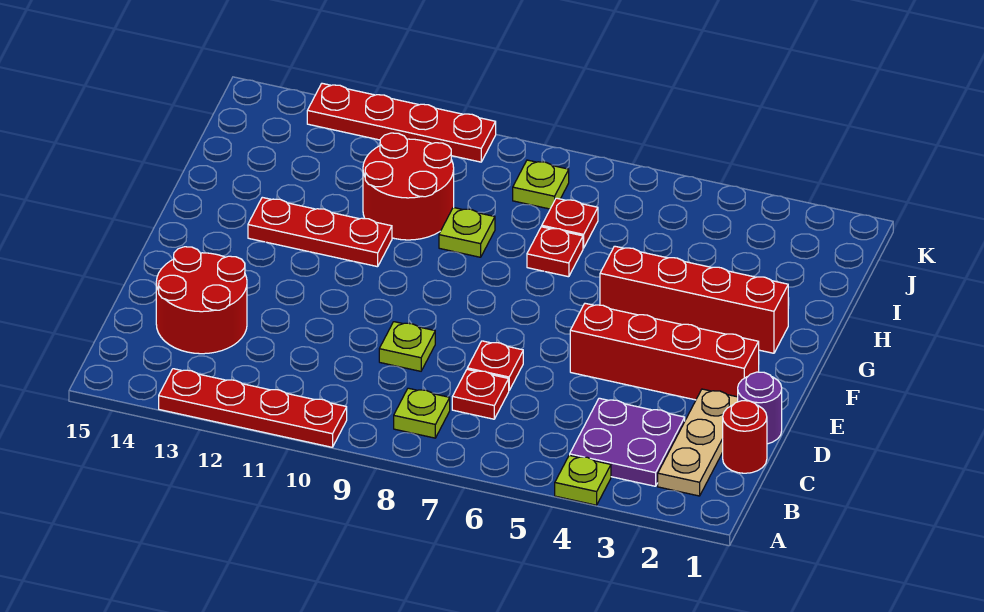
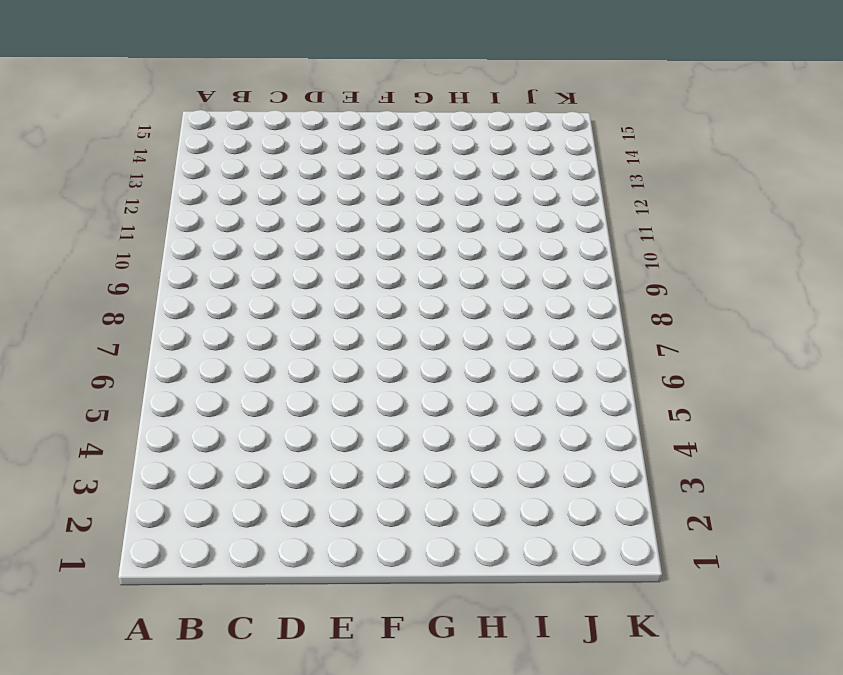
none -> lime plate A4 level 1
none -> red plate A10:A13 level 1
none -> tan plate B2:D2 level 1

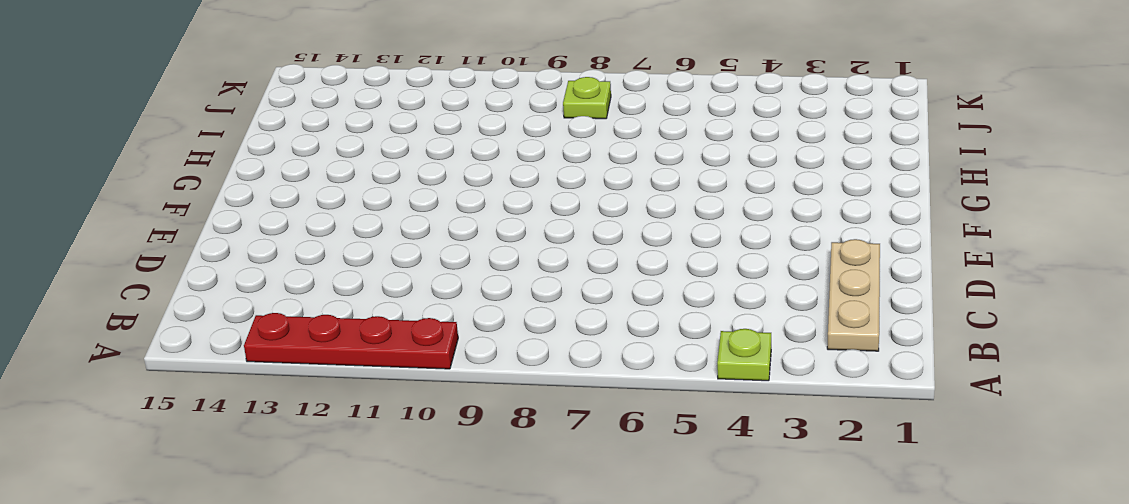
none -> purple plate B3:C4 level 1
none -> lime plate B8 level 1
none -> red round brick C1 level 1

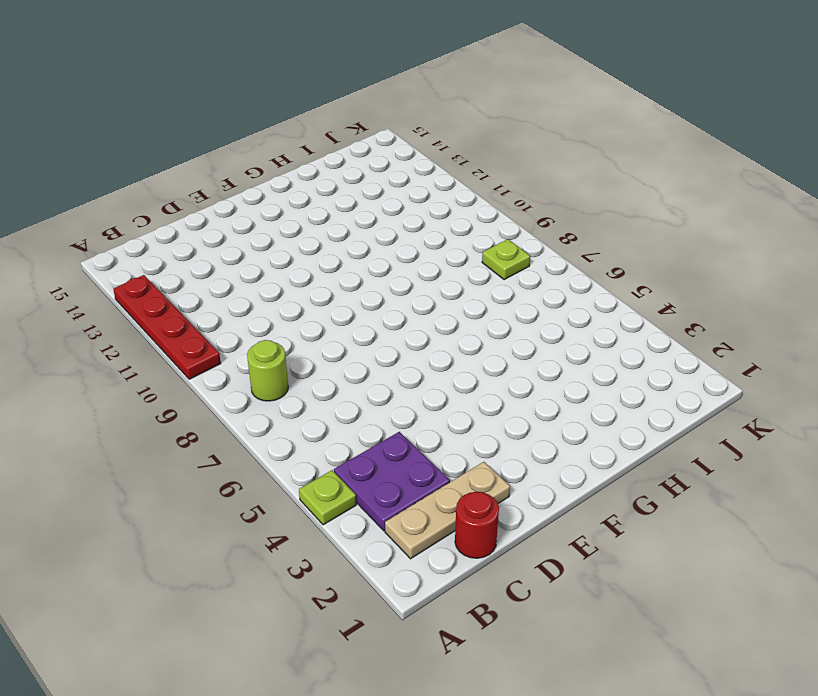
lime round brick B8 level 1 -> lime plate B8 level 1
none -> red plate C7 level 1
none -> red round brick C13:D14 level 1
none -> purple round brick D1 level 1

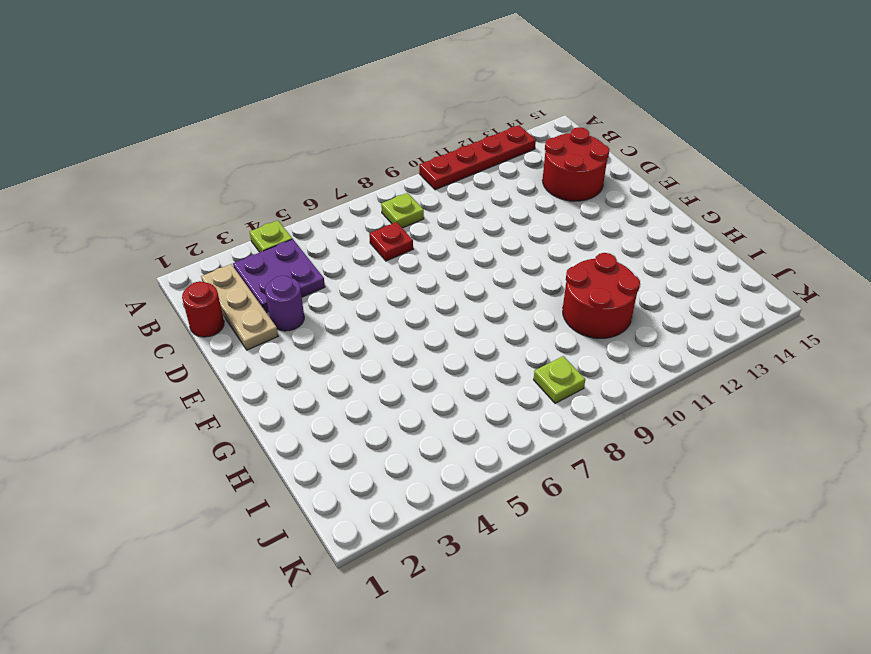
purple round brick D3 level 1 -> purple round brick D1 level 1
none -> red plate D7 level 1
none -> lime plate D9 level 1
none -> red brick E2:E5 level 1

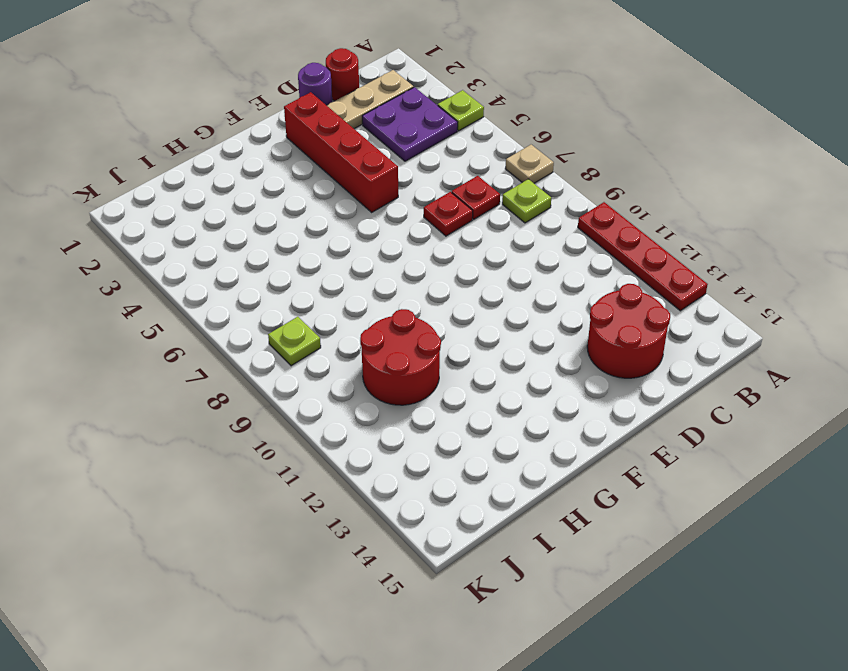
tan plate A7 level 1 -> none
none -> lime plate D9 level 1
none -> red brick G2:G5 level 1
none -> red plate G11:G13 level 1

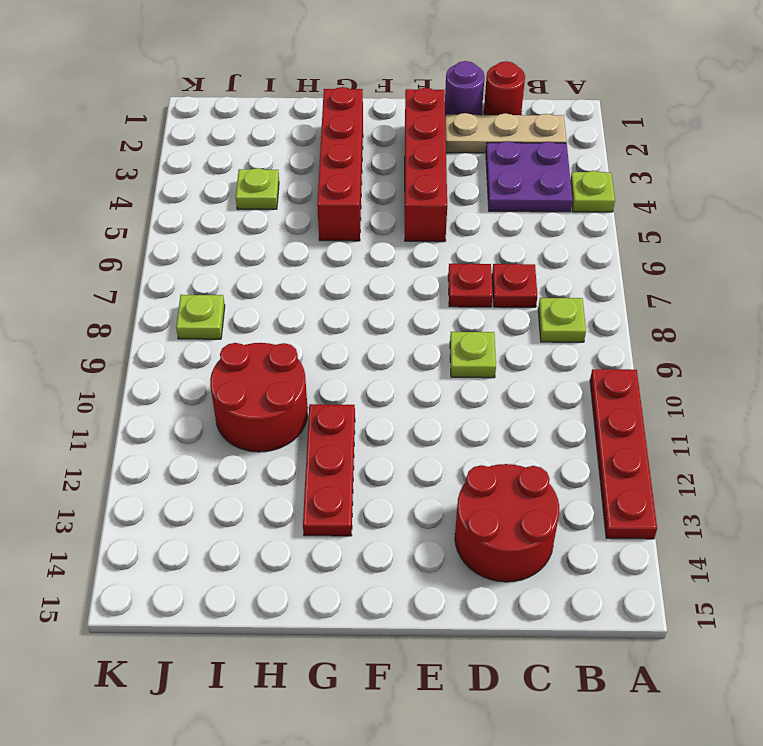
lime plate I4 level 1 -> lime plate H9 level 1
none -> red plate H7 level 1
none -> red plate I7 level 1
none -> red plate K10:K13 level 1

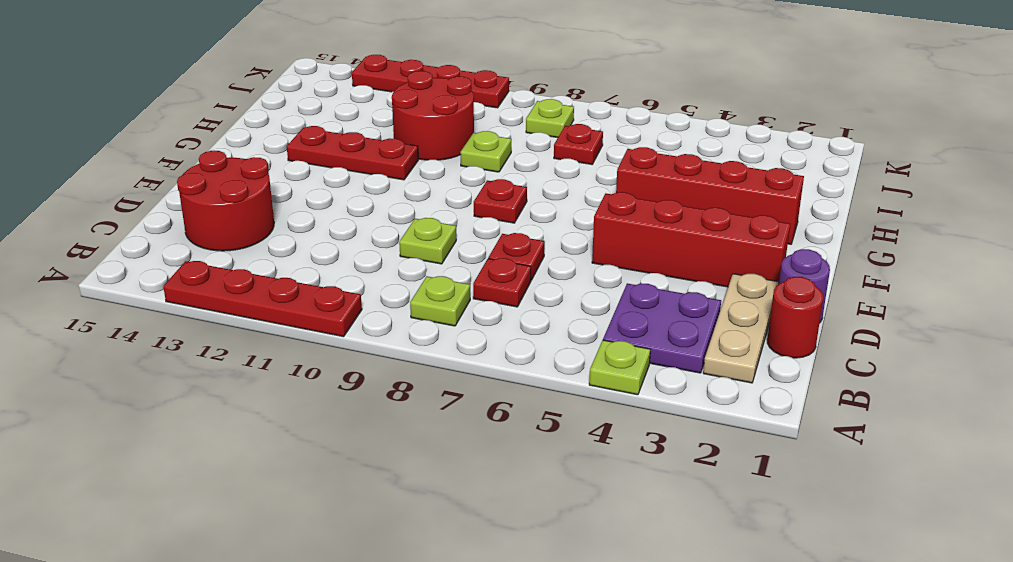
red plate F8 level 1 -> red plate H7 level 1

